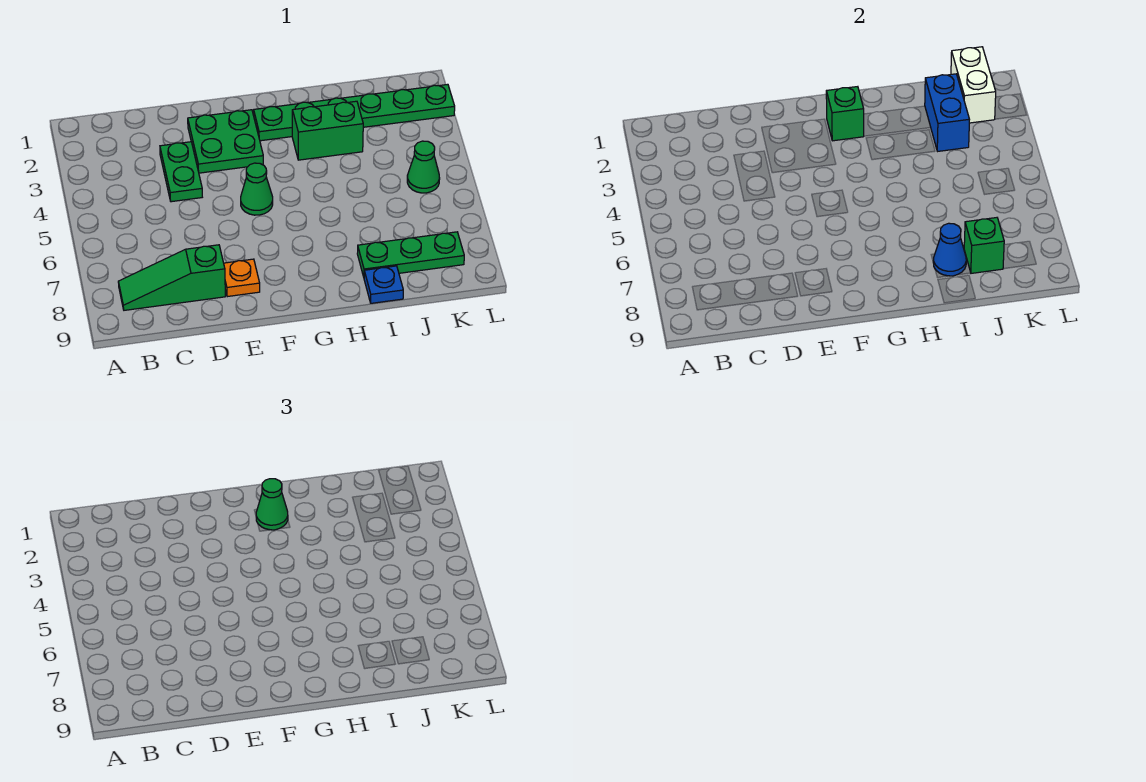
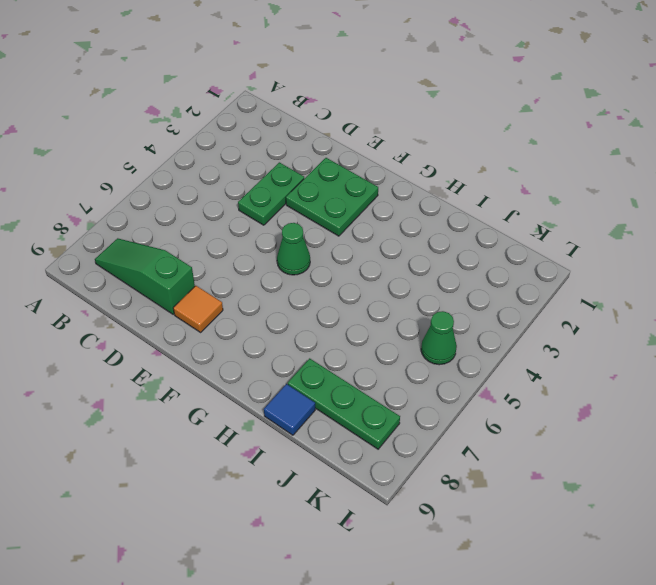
orange tile E8 level 1 -> orange plate E8 level 1
blue tile I9 level 1 -> blue plate I9 level 1
none -> green plate G2:L2 level 1
none -> green brick H3:I3 level 1
none -> green brick G2 level 2

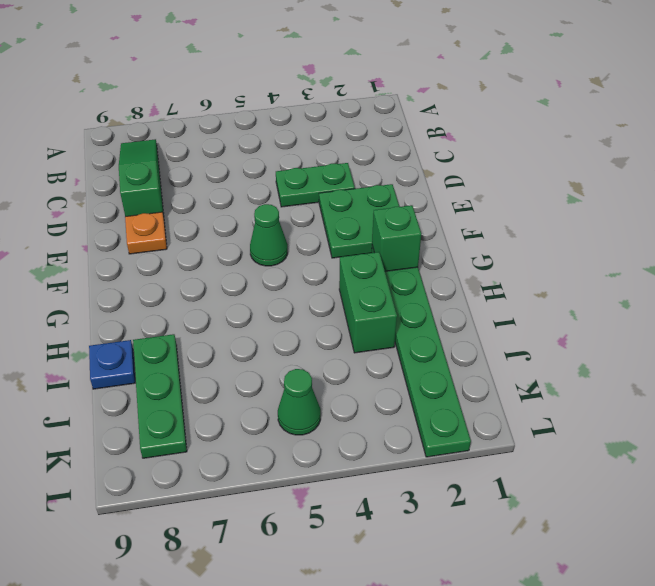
none -> blue cone I8 level 2
none -> blue brick J2:J3 level 2
none -> green brick J8 level 2

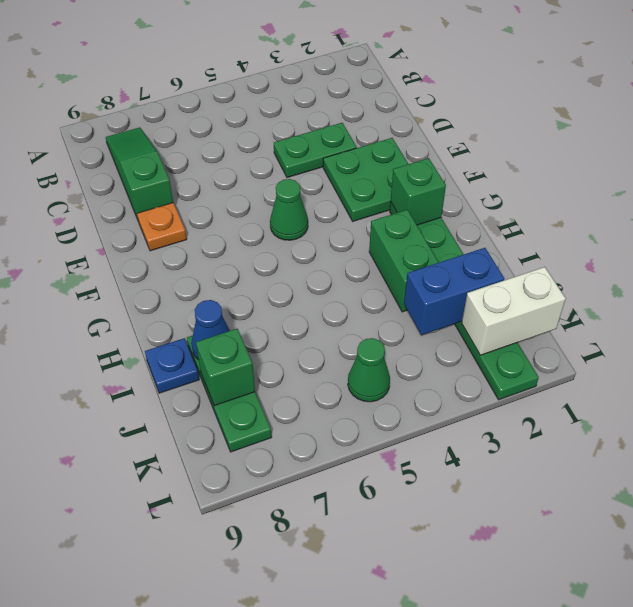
none -> green cone G2 level 3

